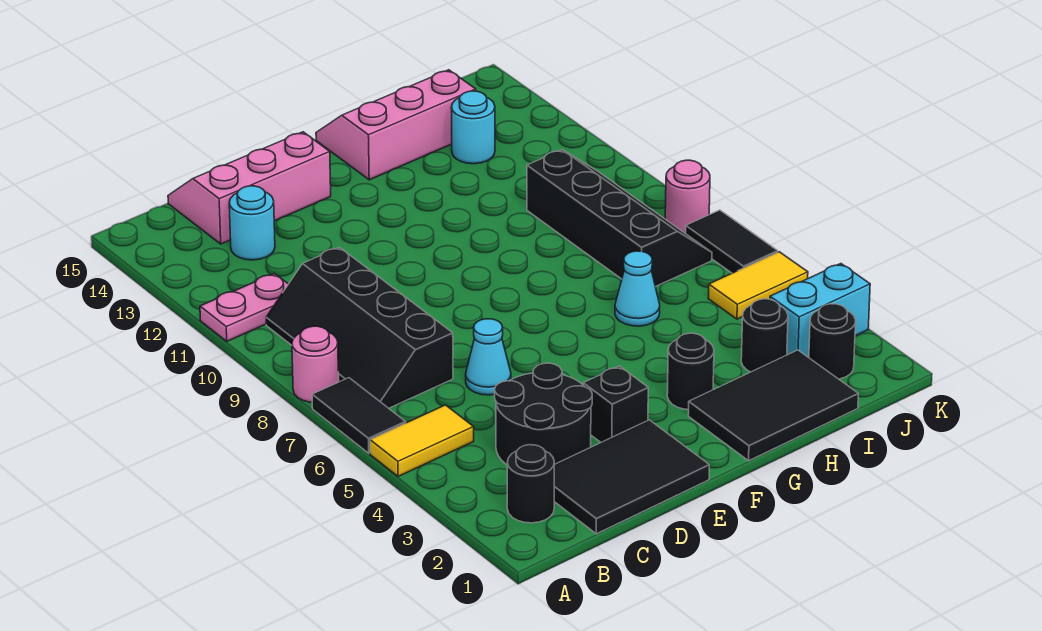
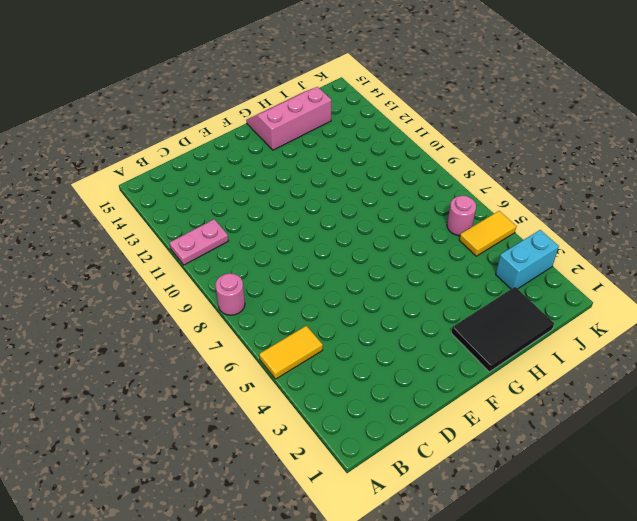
pink round brick J6 level 1 -> pink round brick K8 level 1
none -> black tile A6:A7 level 1
none -> black round brick B2 level 1
none -> black slope B7:C10 level 1 top C

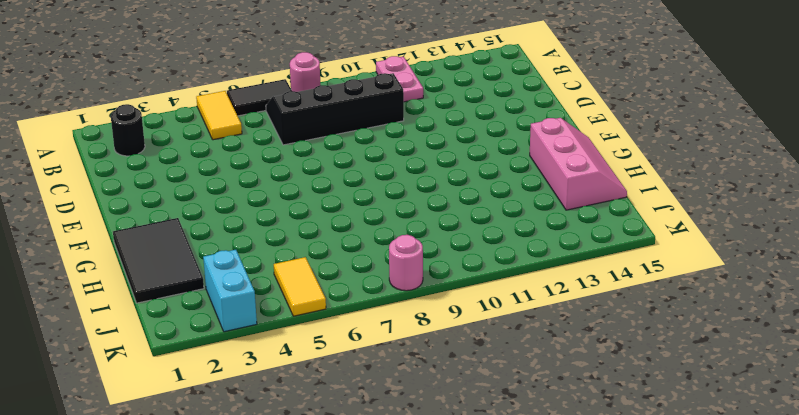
none -> black tile C1:E2 level 1
none -> black round brick C3:D4 level 1
none -> cyan round brick C13 level 1

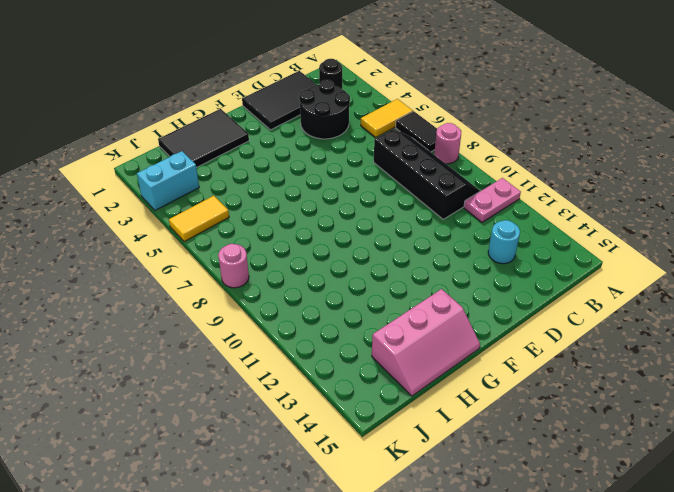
none -> pink slope C14:E15 level 1 top 14
none -> cyan cone D6 level 1
none -> black brick E3 level 1

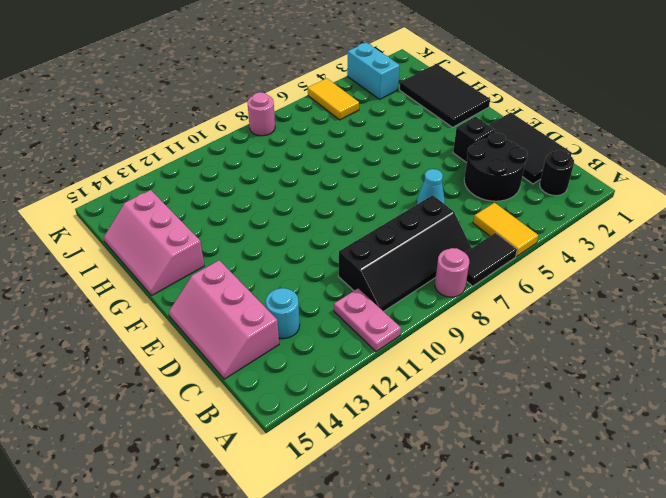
none -> black round brick G3 level 1
none -> cyan cone H6 level 1
none -> black round brick I3 level 1

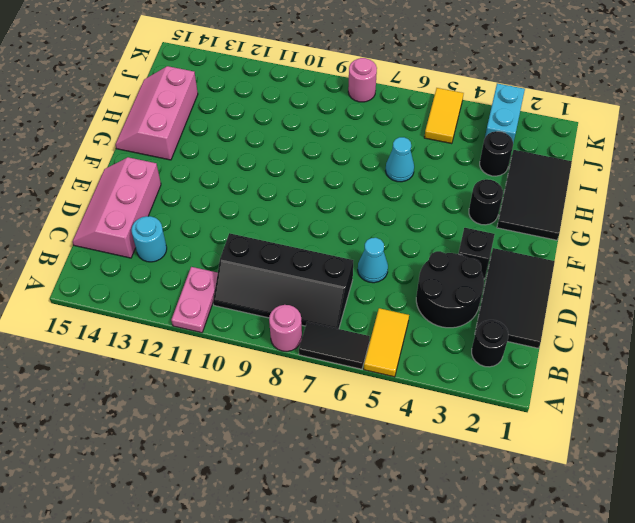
none -> black slope I7:J10 level 1 top I
none -> cyan round brick I13 level 1
none -> black round brick J2 level 1

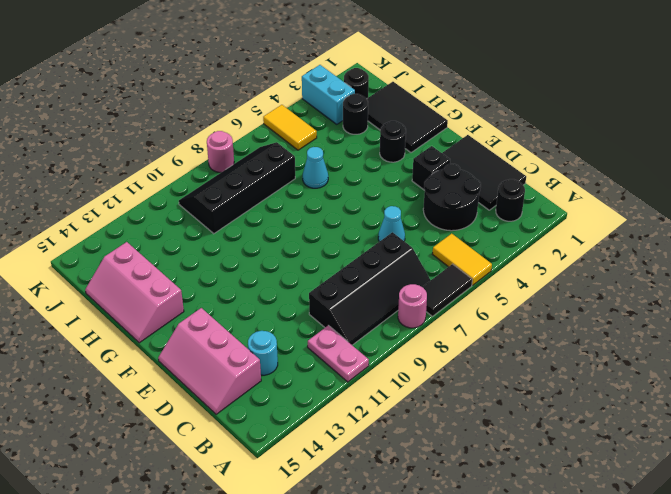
none -> cyan round brick I13 level 1
none -> black tile K6:K7 level 1

